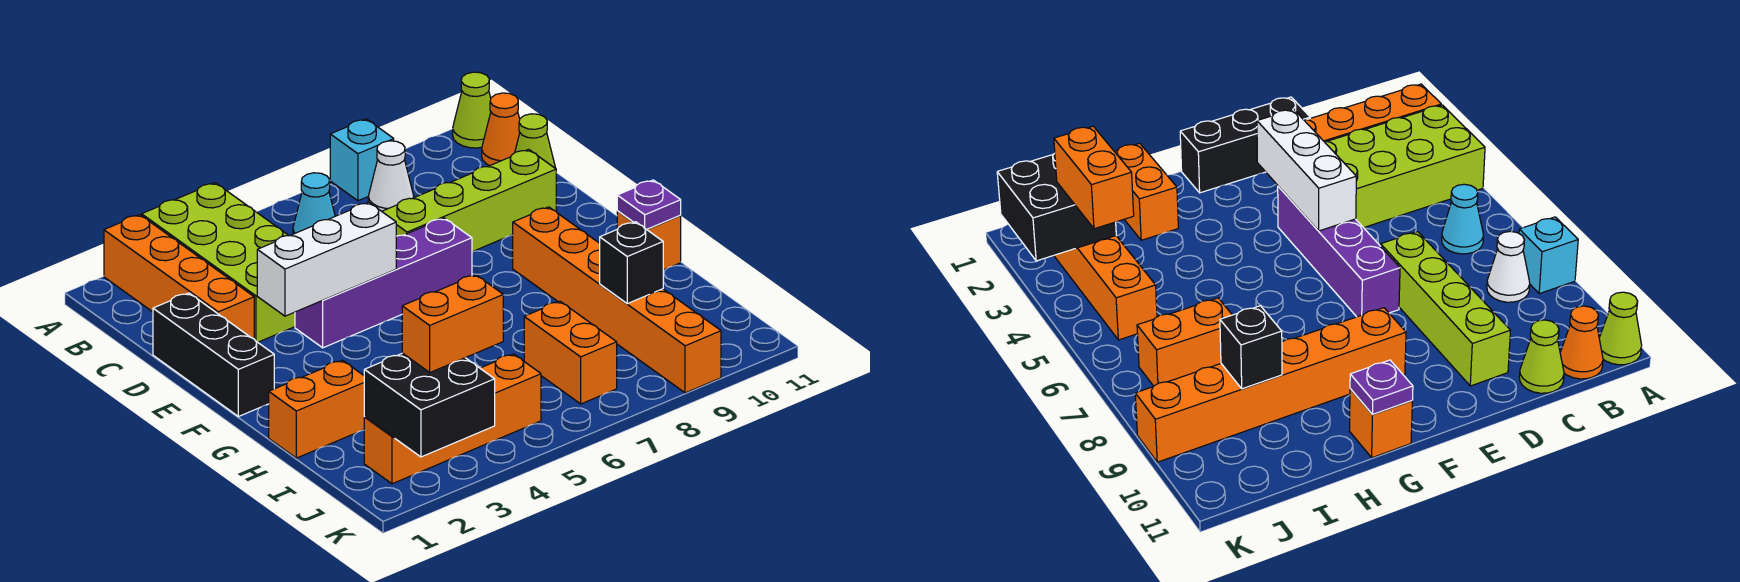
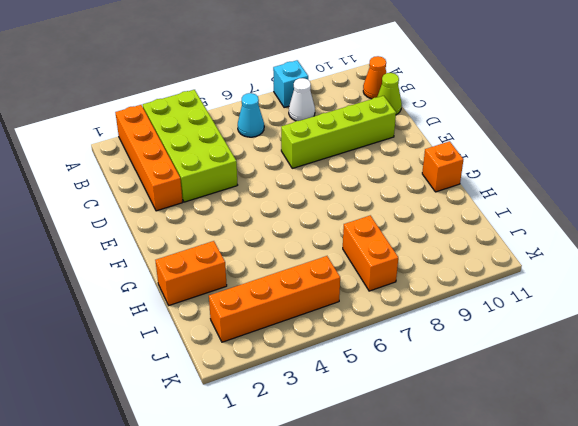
none -> lime cone A11 level 1
none -> black brick D1:F1 level 1
none -> purple brick E4:E7 level 1

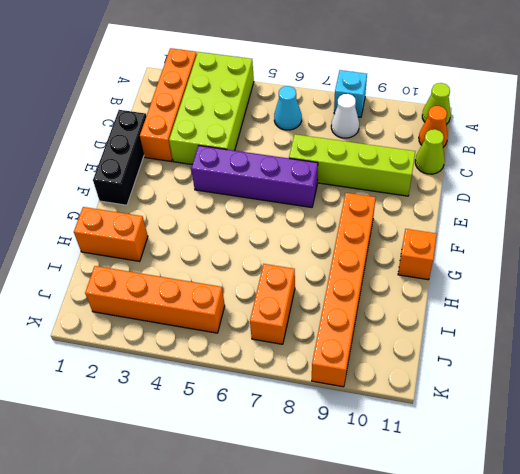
none -> white brick E3:E5 level 2
none -> purple plate G11 level 2
none -> black brick I9 level 2

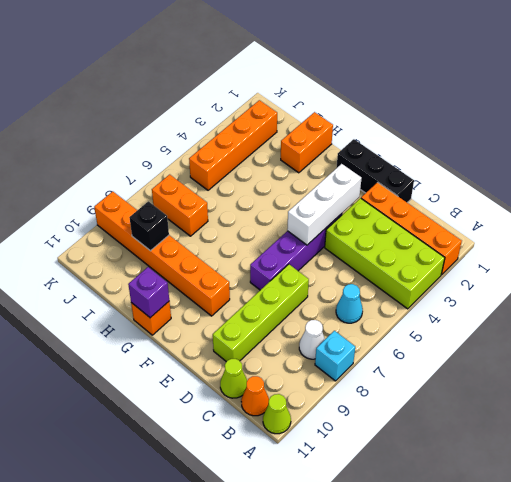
purple brick G11 level 2 -> purple plate G11 level 2
none -> black brick J2:K3 level 2
none -> orange brick J3:J4 level 3

